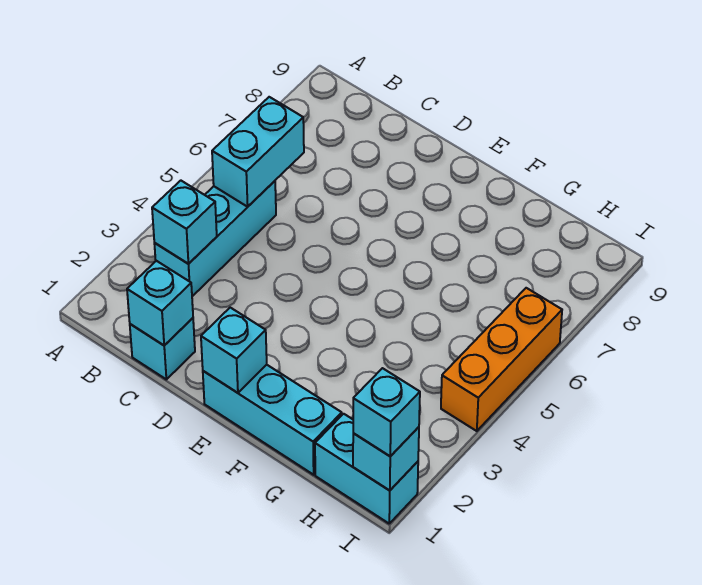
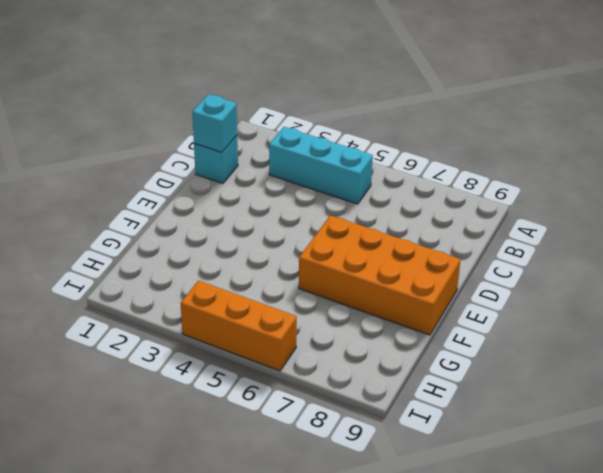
orange brick E6:F9 level 1 -> none
none -> cyan brick E1:G1 level 1
none -> cyan brick H1:I1 level 1

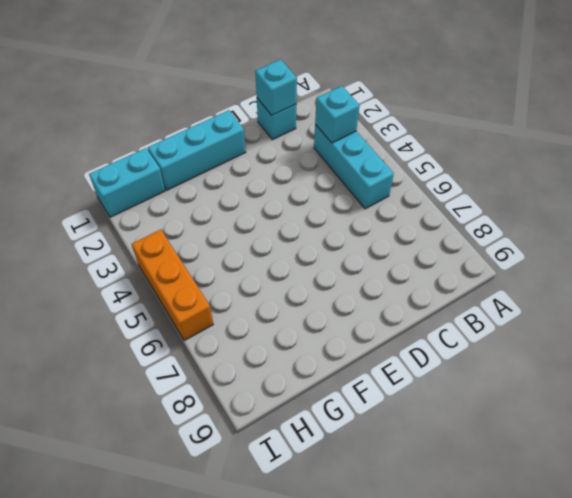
none -> cyan brick B5:B6 level 2
none -> cyan brick E1 level 2

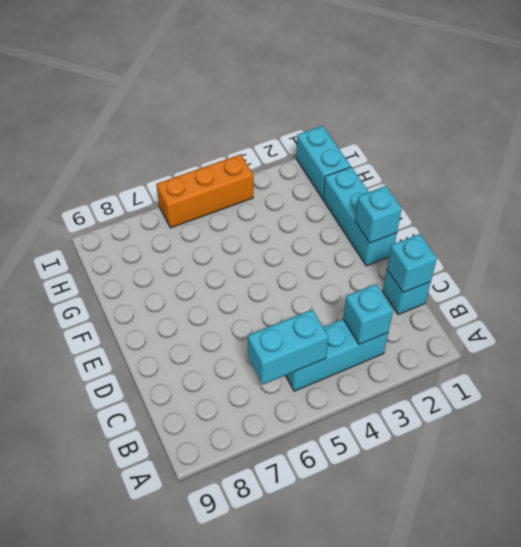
none -> cyan brick I1 level 2
none -> cyan brick I1 level 3

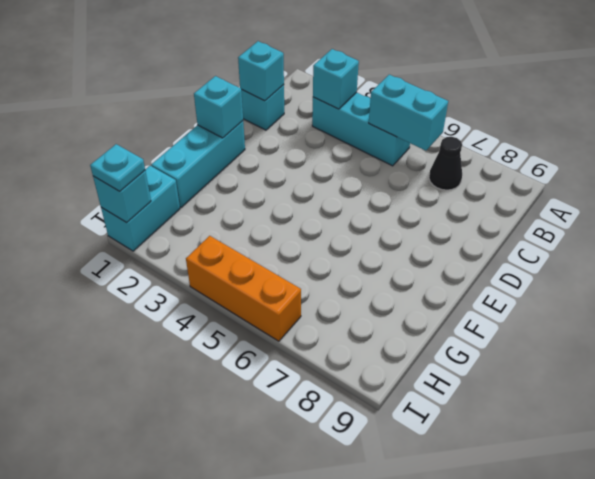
black cone B7 level 1 -> none
cyan plate I1 level 3 -> cyan brick I1 level 3

